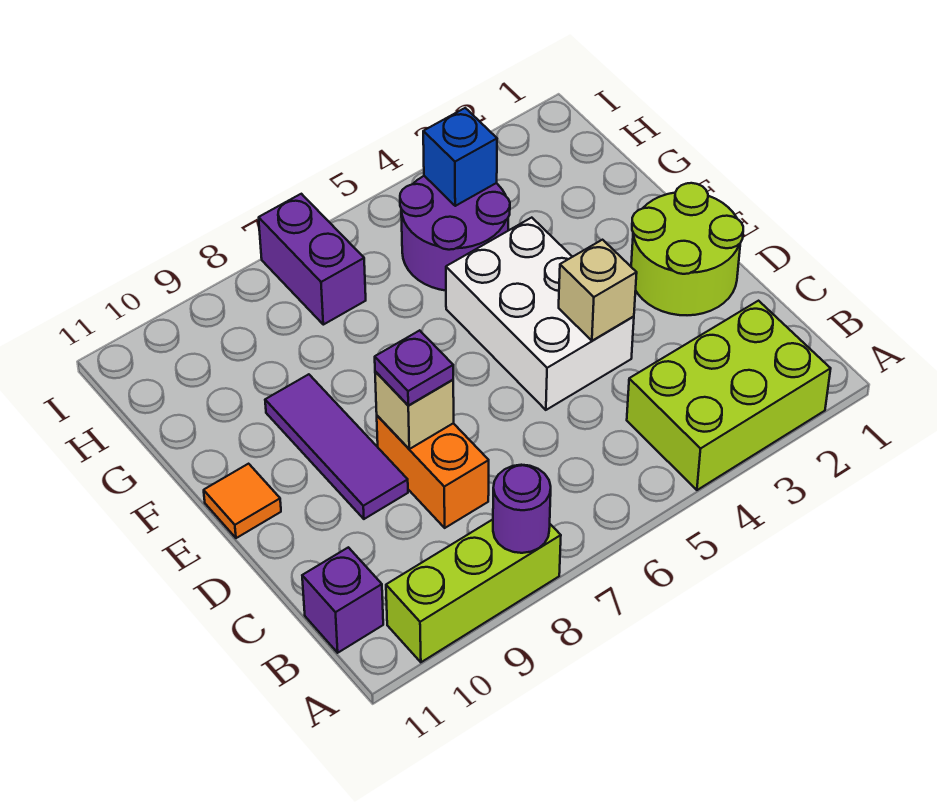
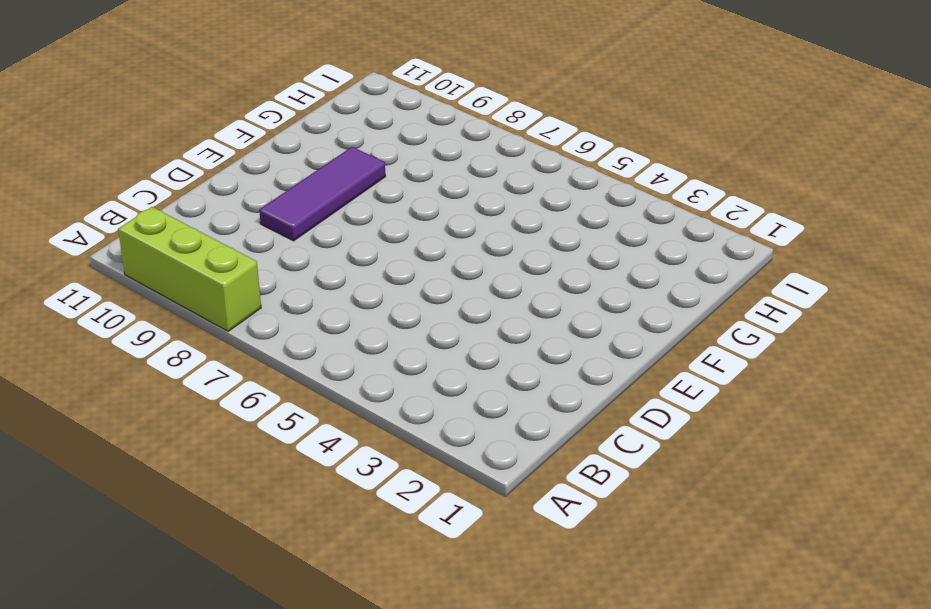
none -> lime brick A2:B4 level 1
none -> purple brick B11 level 1
none -> orange brick C8:D8 level 1

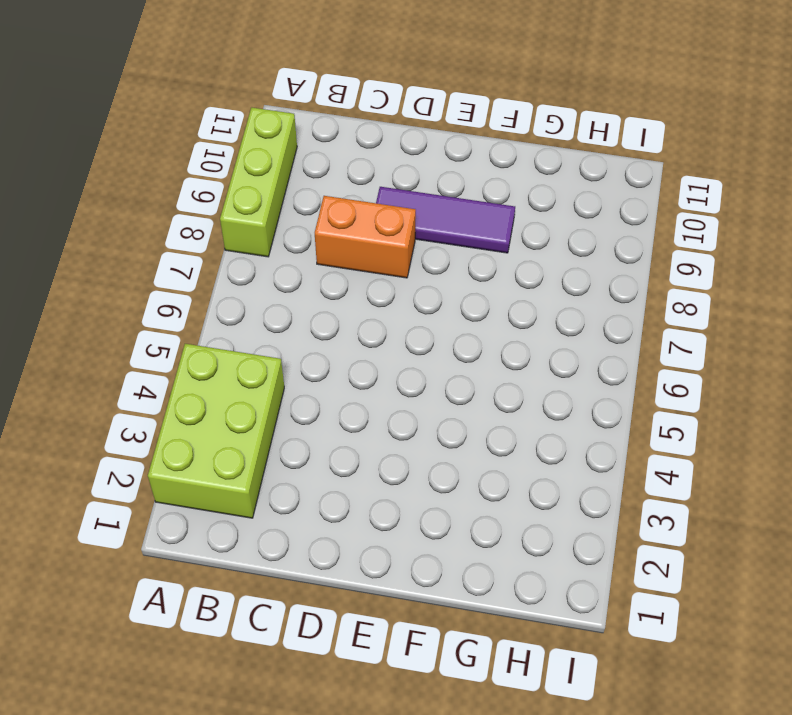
none -> purple brick B11 level 1
none -> lime round brick D1:E2 level 1
none -> white brick D4:F5 level 1

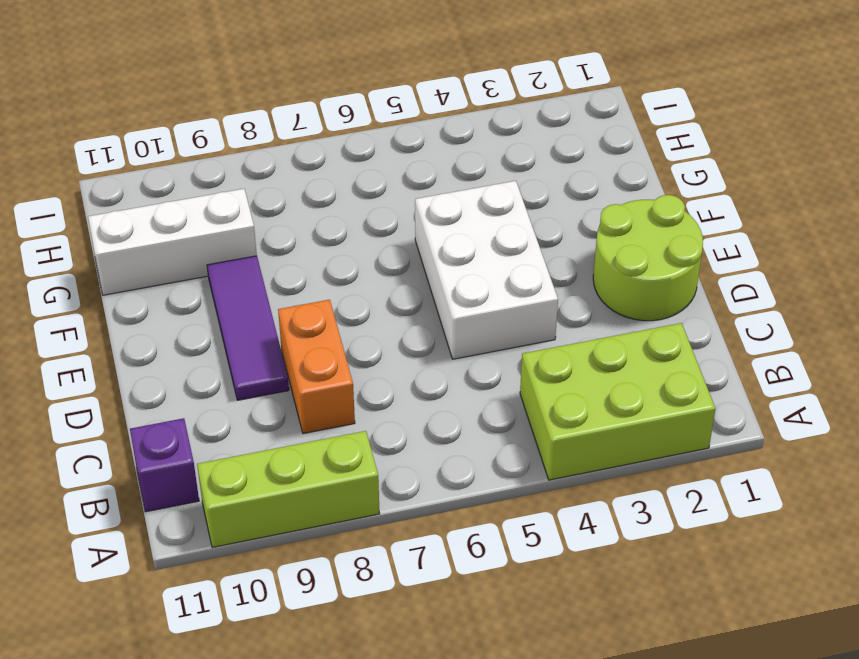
white brick G9:G11 level 1 -> none
none -> orange tile E11 level 1
none -> purple round brick G4:H5 level 1
none -> purple brick H7:I7 level 1

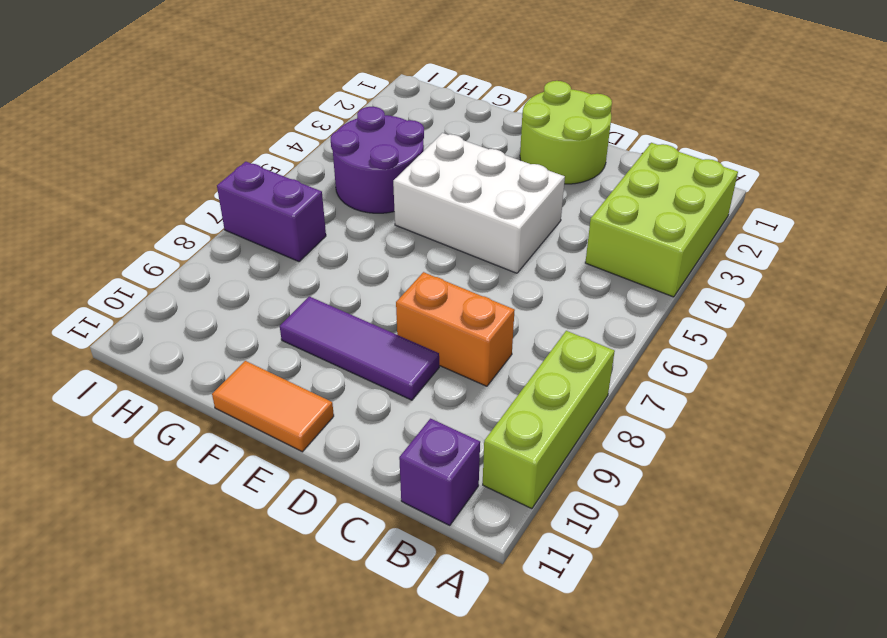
orange tile E11:F11 level 1 -> orange tile E11 level 1
none -> purple round brick A8 level 2
none -> tan brick D4 level 2
none -> tan brick D8 level 2

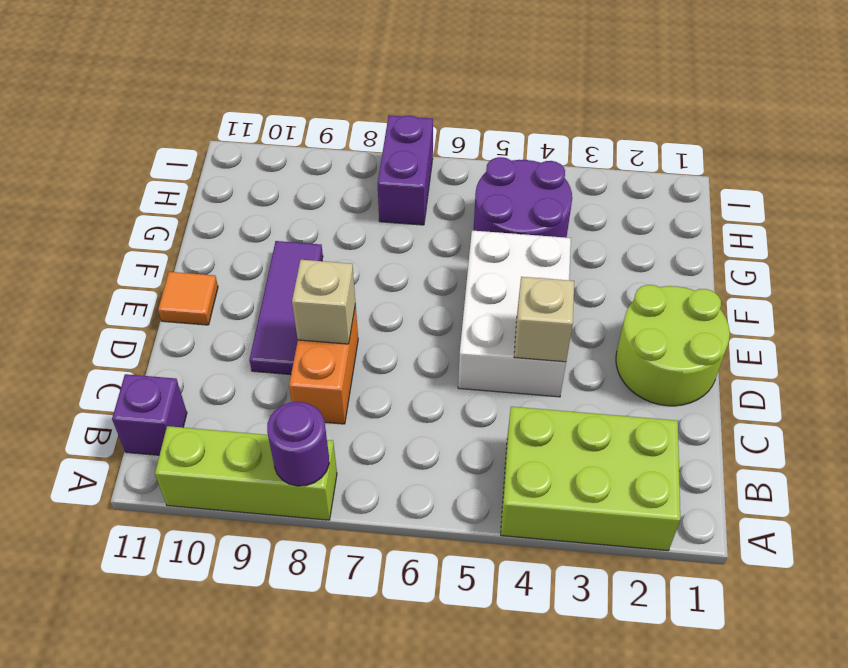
none -> blue brick H4 level 2
none -> purple plate D8 level 3

